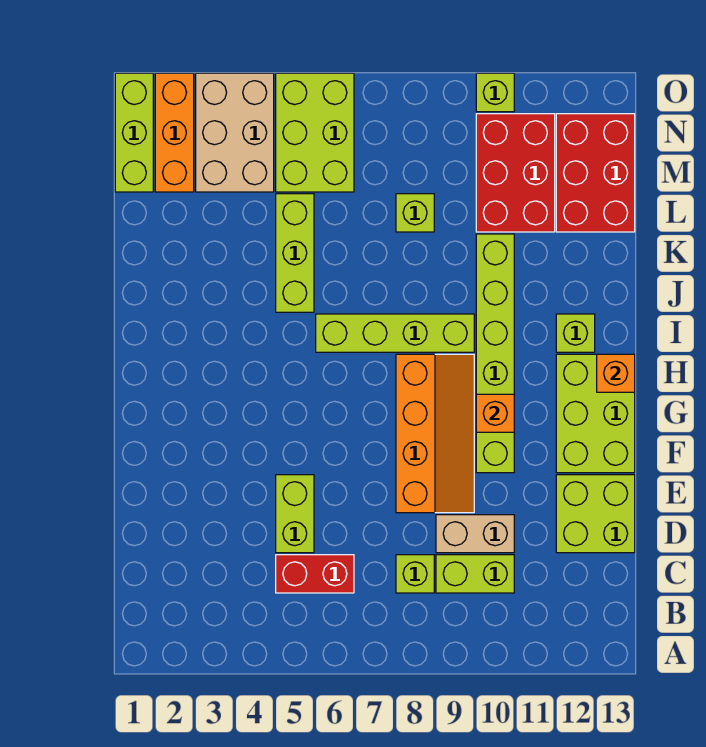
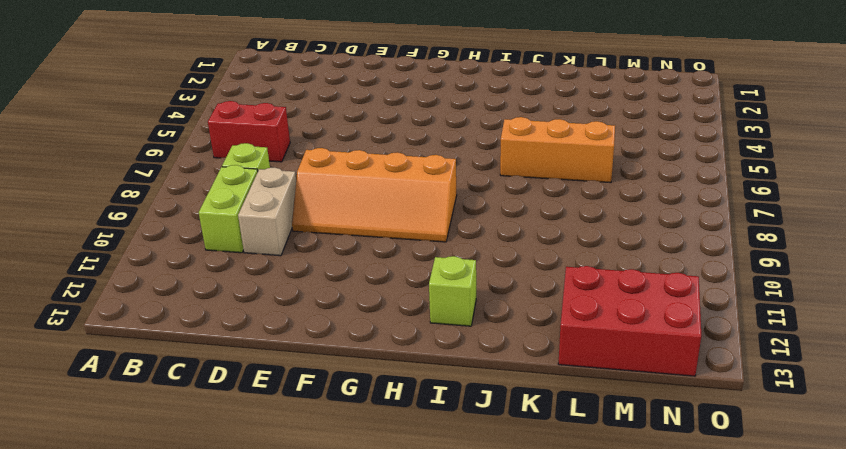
red brick B6:C6 level 1 -> red brick C5:C6 level 1
orange brick J6:L6 level 1 -> orange brick M2:O2 level 1
none -> lime brick D5:E5 level 1
none -> lime brick D12:E13 level 1
none -> lime brick F10:K10 level 1

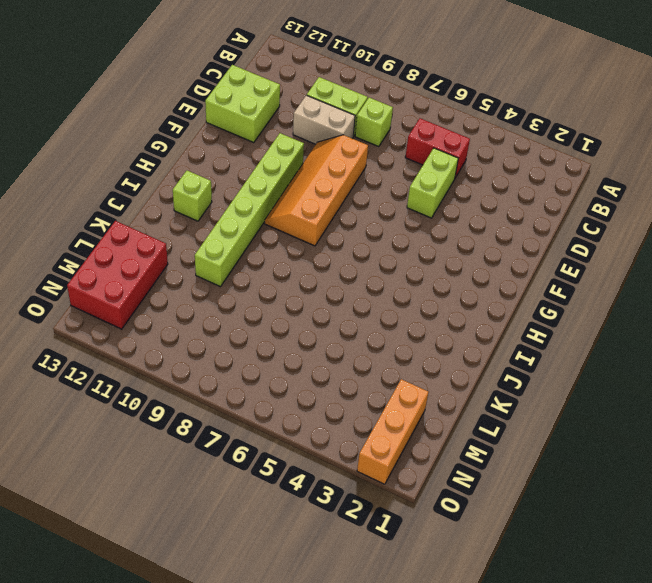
none -> lime brick F12:H13 level 1
none -> lime brick I6:I9 level 1
none -> lime brick J5:L5 level 1

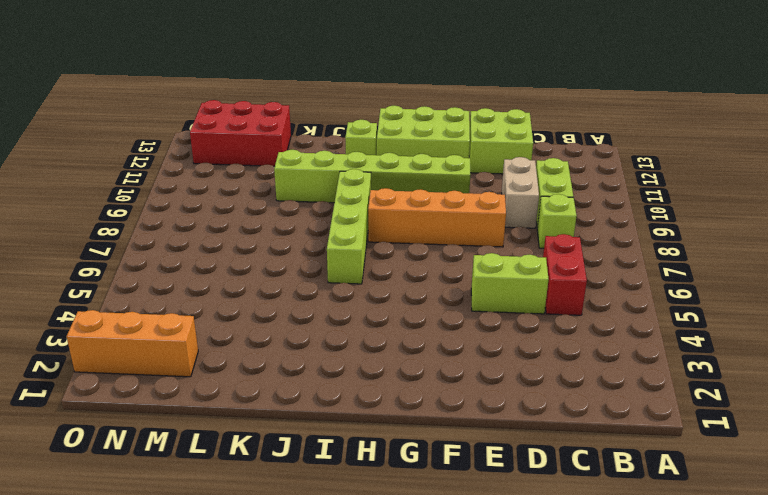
none -> lime brick J5:L5 level 1
none -> lime brick L8 level 1
none -> red brick L10:N11 level 1

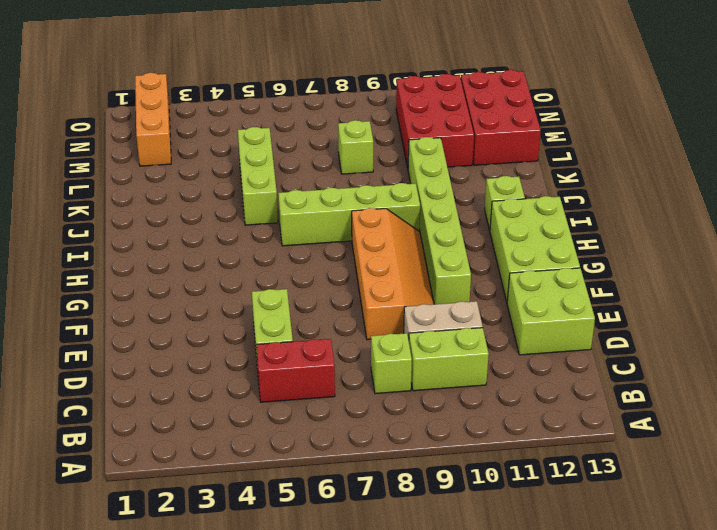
none -> lime brick M1:O1 level 1
none -> tan brick M3:O4 level 1
none -> lime brick M5:O6 level 1

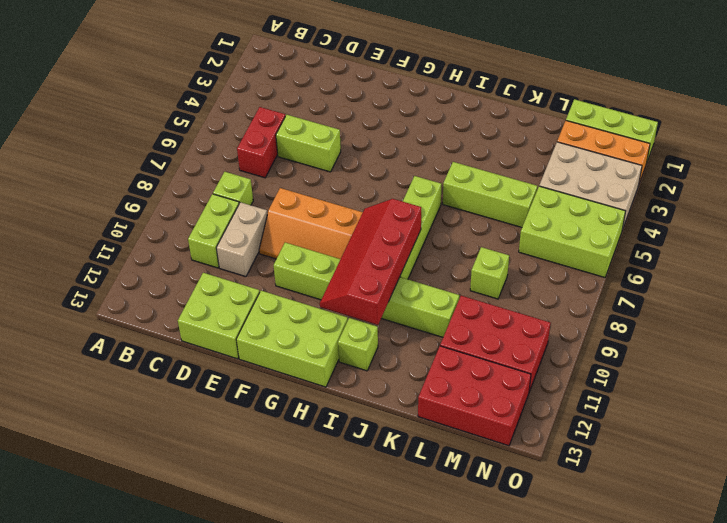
red slope H8:I11 level 2 top I -> none
none -> lime brick O10 level 1
none -> orange brick G10 level 2
none -> orange brick H13 level 2

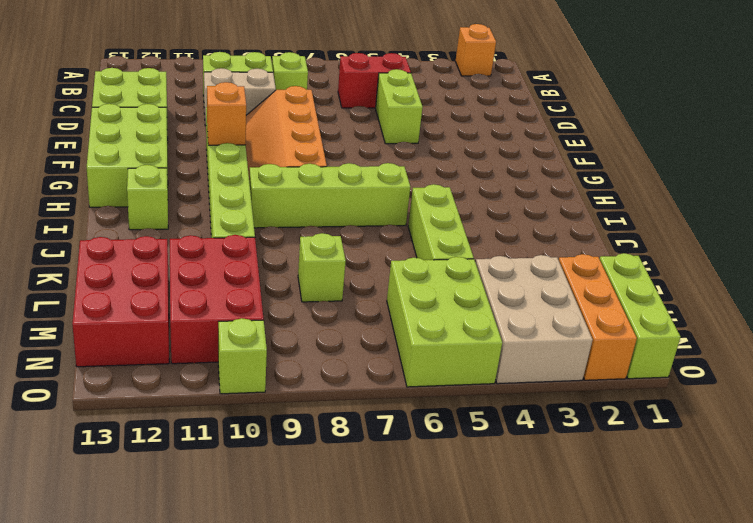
orange brick A2 level 1 -> orange brick H13 level 2

